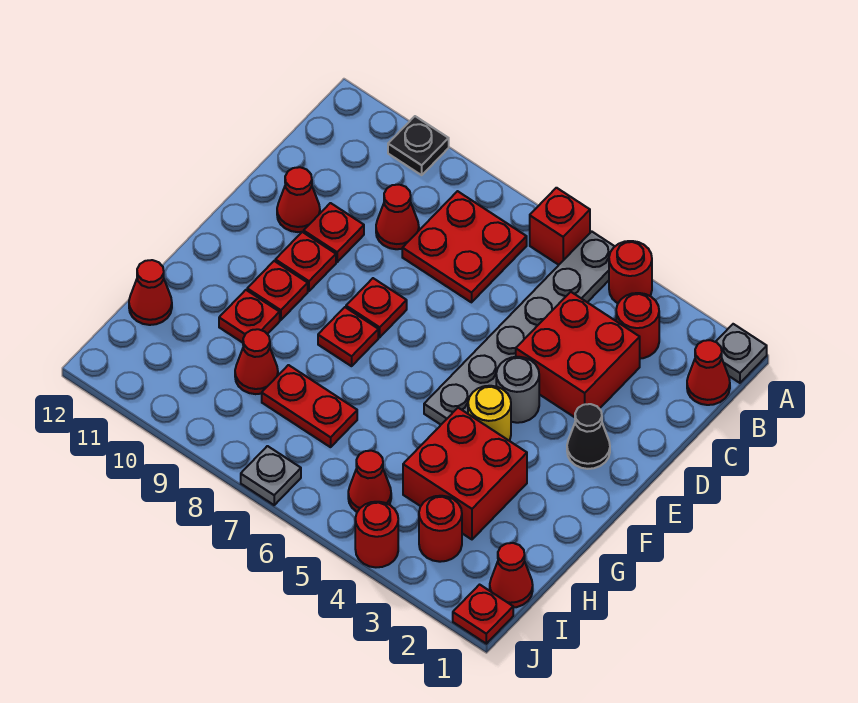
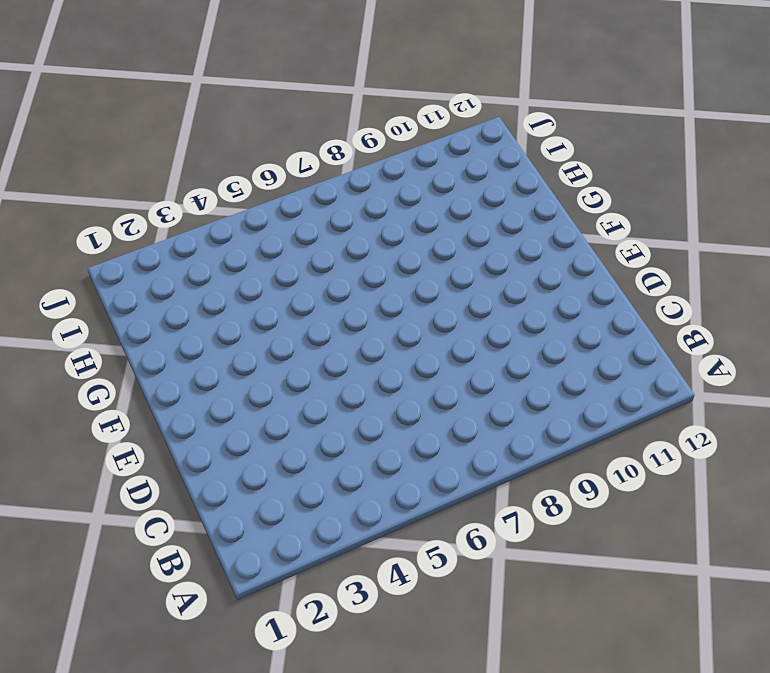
none -> grey plate A1 level 1
none -> red round brick A4 level 1
none -> grey plate A5:F5 level 1
none -> red brick A6 level 1

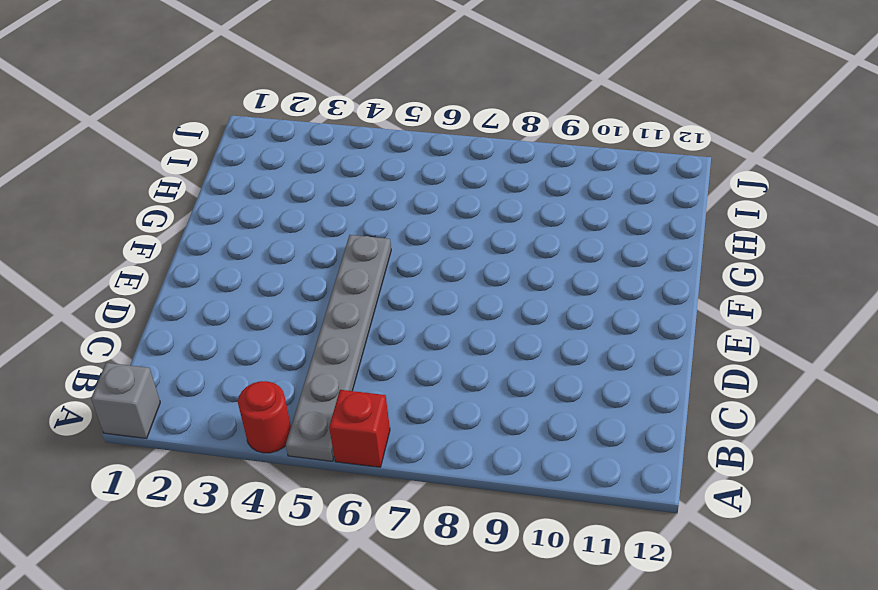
grey brick A1 level 1 -> grey plate A1 level 1
none -> black plate A10 level 1
none -> red cone B1 level 1
none -> red round brick B3 level 1
none -> red plate B7:C8 level 1

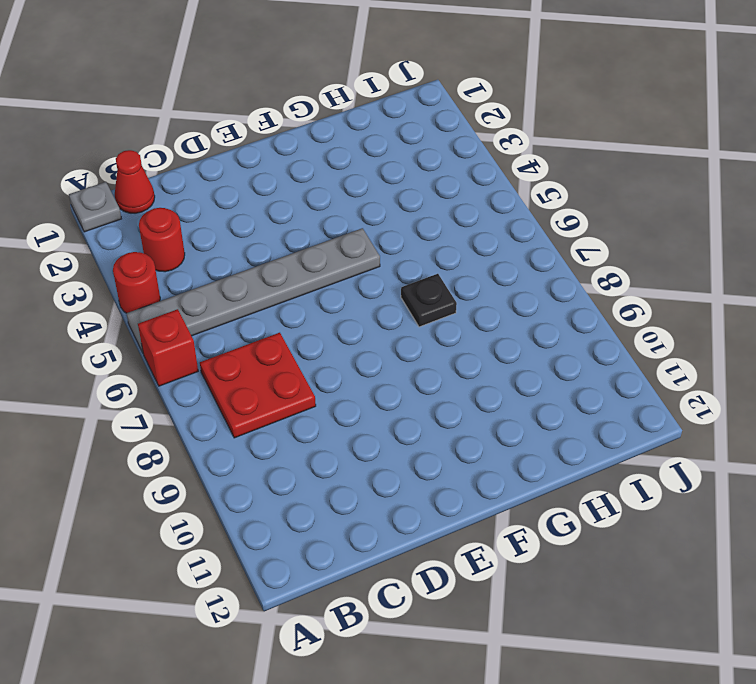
black plate G7 level 1 -> black plate A10 level 1
none -> red brick C3:D4 level 1
none -> red cone C9 level 1
none -> red plate D10 level 1
none -> red cone D11 level 1

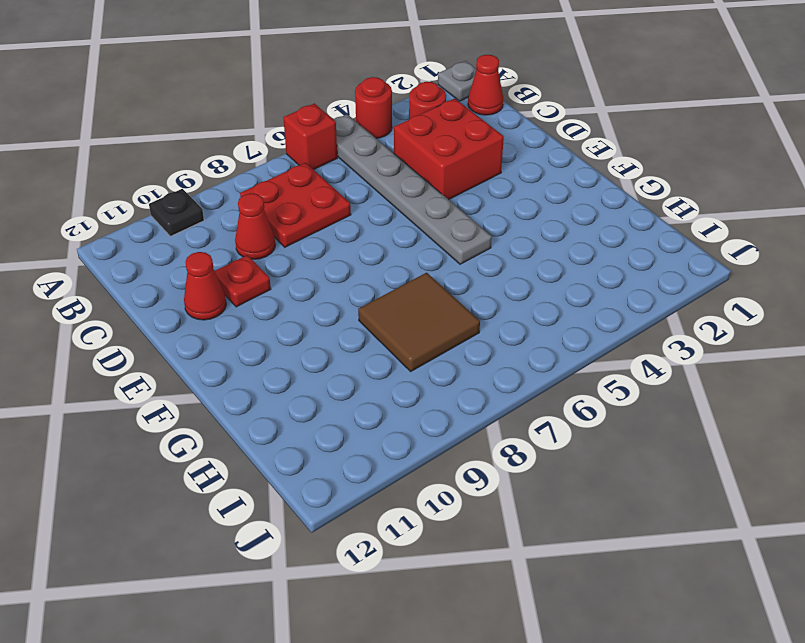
brown tile G7:H8 level 1 -> red plate H7:H8 level 1
none -> black cone E2 level 1
none -> grey round brick E4 level 1
none -> red plate E8 level 1
none -> red plate E10 level 1

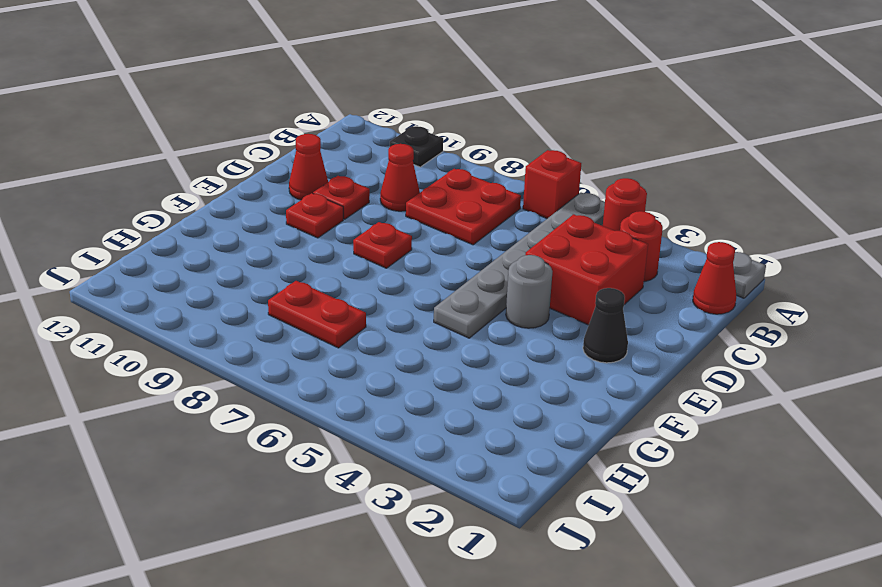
none -> yellow round brick F4 level 1
none -> red plate F8 level 1
none -> red plate F10 level 1
none -> red brick G3:H4 level 1

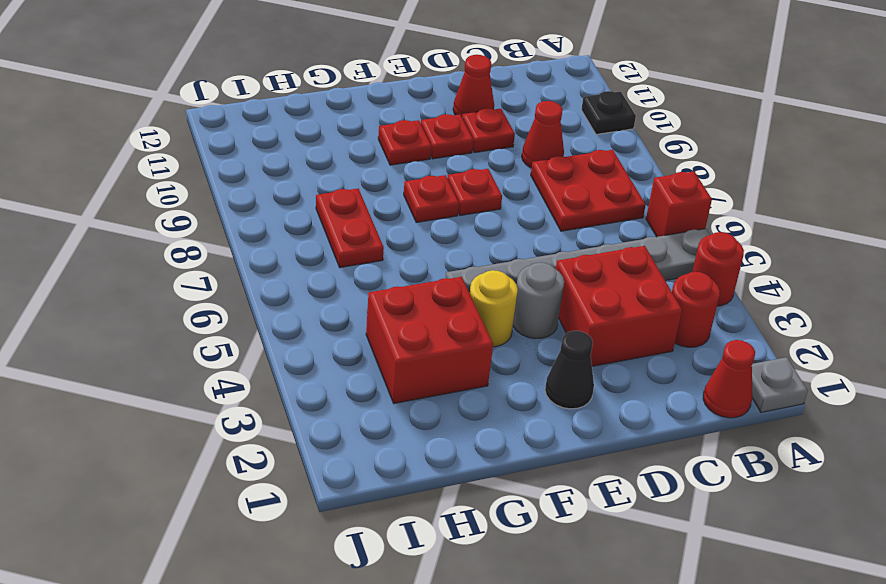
none -> red plate G10 level 1
none -> red cone H9 level 1
none -> red cone H12 level 1
none -> red cone I1 level 1

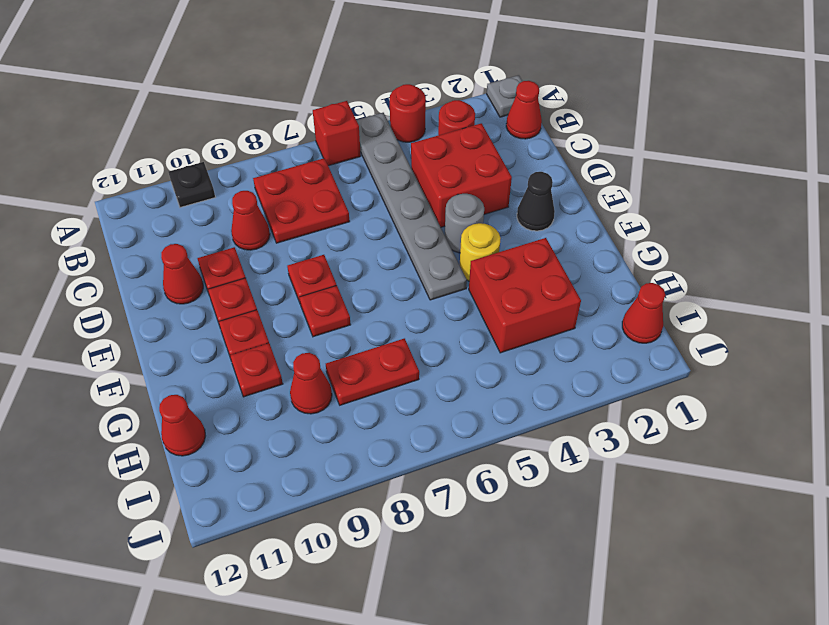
none -> red round brick I3 level 1
none -> red cone I5 level 1
none -> red plate J1 level 1
none -> red round brick J4 level 1

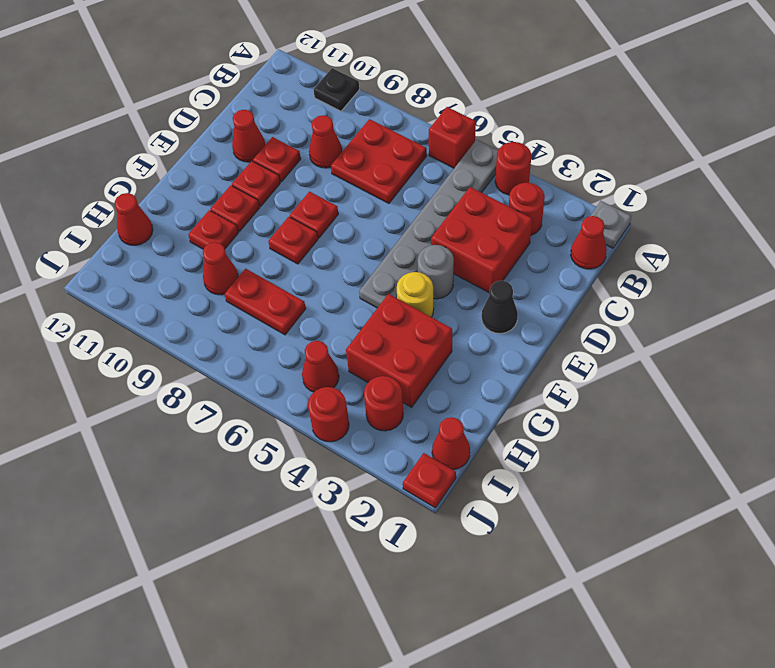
none -> grey plate J7 level 1

